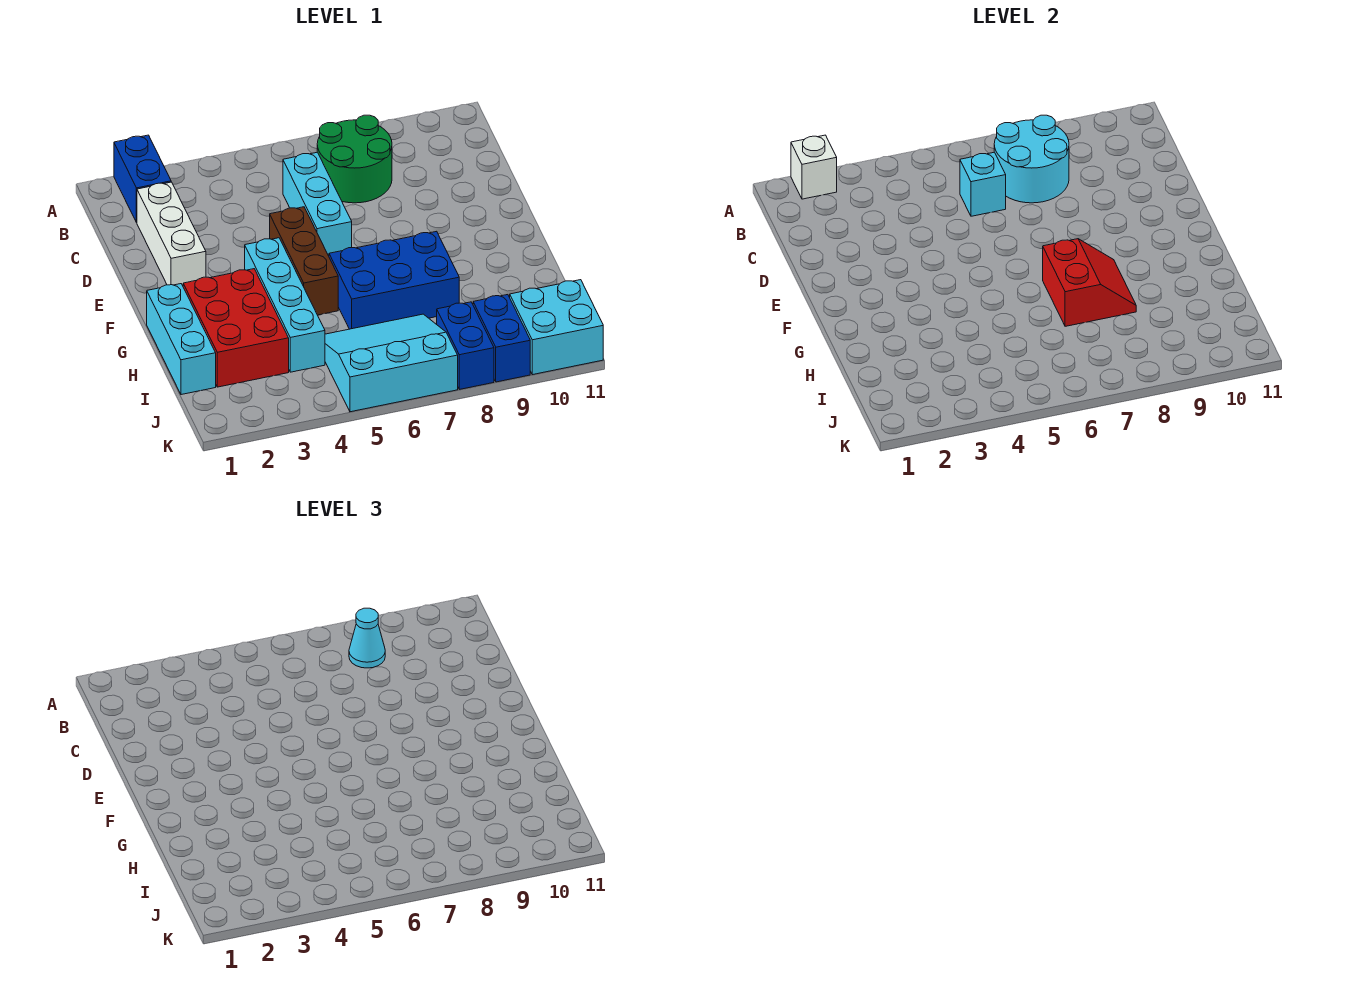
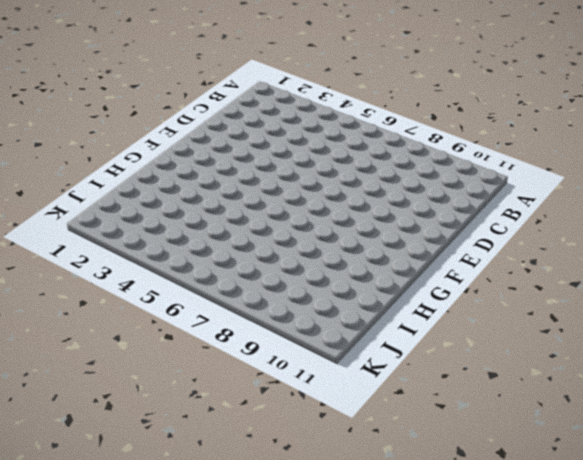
none -> blue brick A2:B2 level 1
none -> green round brick B7:C8 level 1
none -> white brick C2:E2 level 1

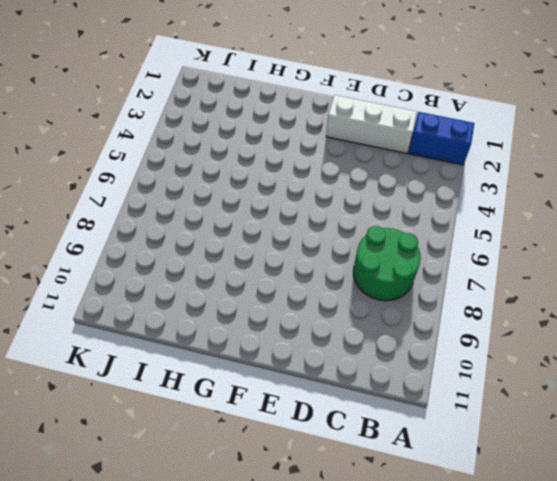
none -> cyan brick C6:E6 level 1
none -> brown brick E5:G5 level 1
none -> cyan brick F4:I4 level 1

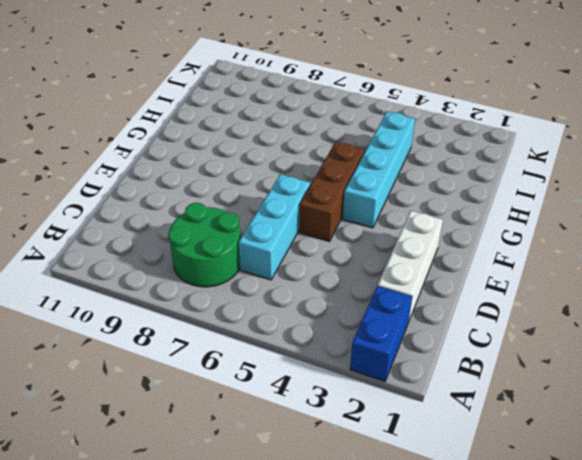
none -> cyan brick G1:I1 level 1
none -> red brick G2:I3 level 1
none -> blue brick G6:H8 level 1

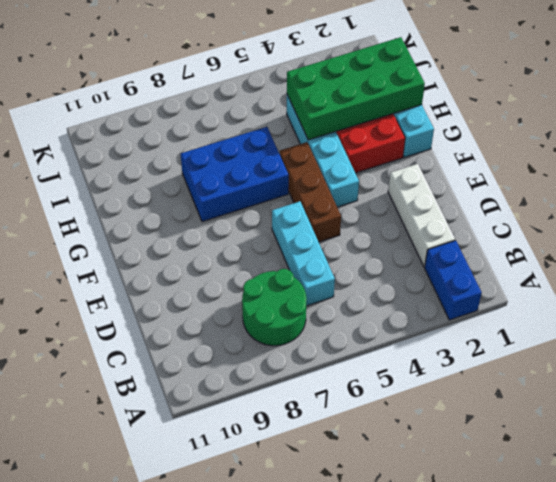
green brick H1:I4 level 2 -> none
none -> cyan slope I5:K7 level 1 top K
none -> blue brick J8:K8 level 1
none -> blue brick J9:K9 level 1

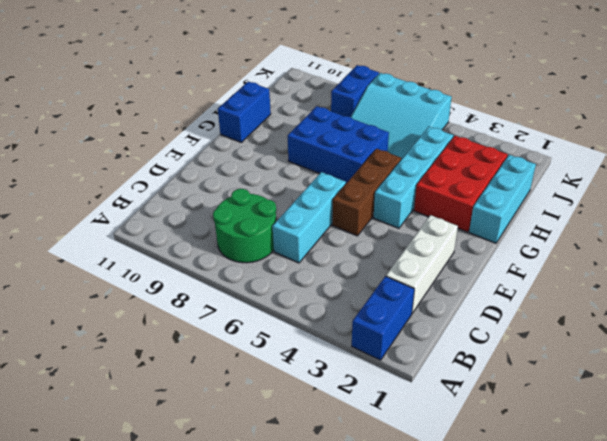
blue brick G11:H11 level 1 -> blue brick J9:K9 level 1
none -> cyan brick J10:K11 level 1
none -> white brick A2 level 2
none -> cyan round brick B7:C8 level 2

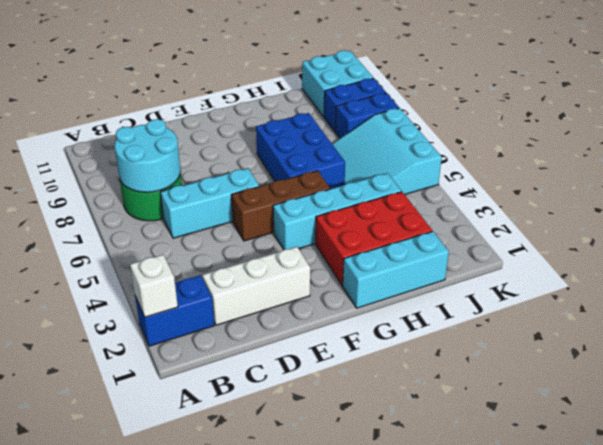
none -> cyan brick C6 level 2
none -> red slope G7:H8 level 2 top 7
none -> cyan cone B8 level 3

